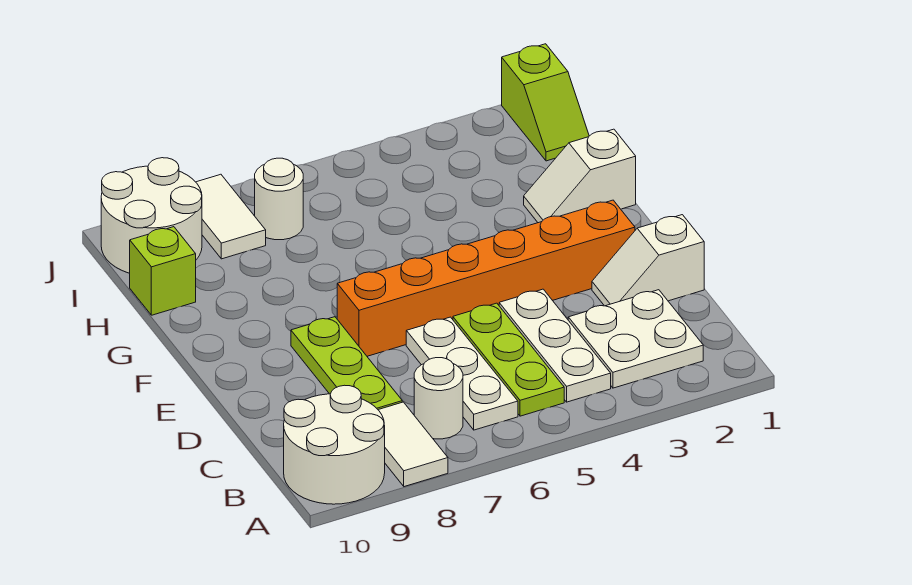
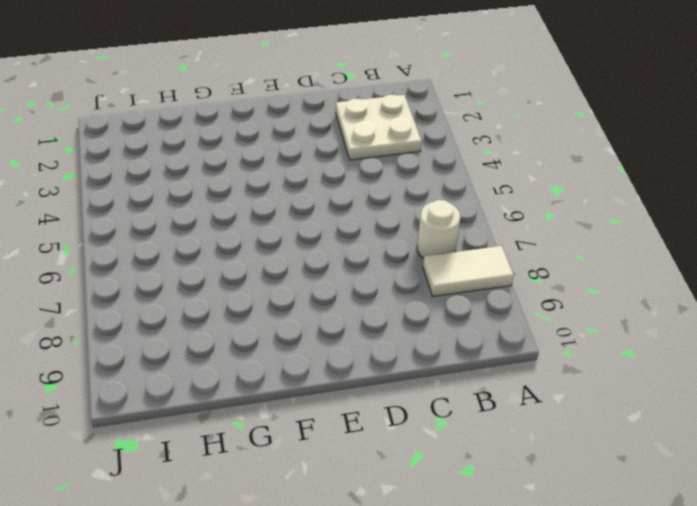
none -> white round brick A9:B10 level 1
none -> white plate B4:D4 level 1
none -> lime plate B5:D5 level 1

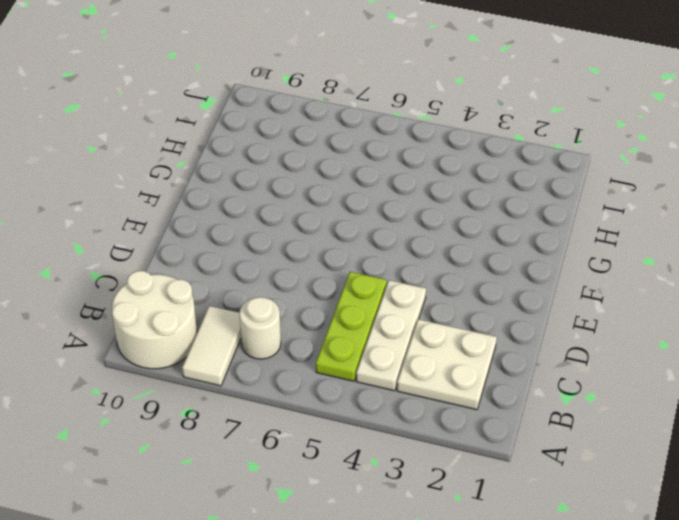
none -> white plate B6:D6 level 1
none -> lime plate C8:E8 level 1
none -> white slope D1:D2 level 1 top 1

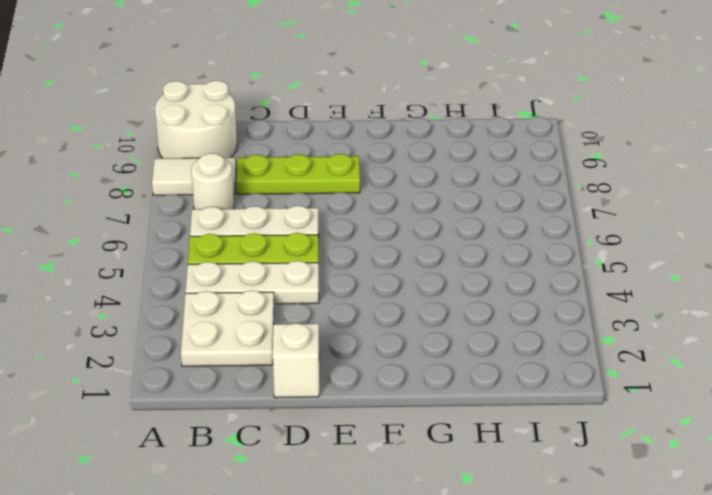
none -> orange brick E2:E7 level 1
none -> white slope G1:G2 level 1 top 1
none -> lime brick H10 level 1

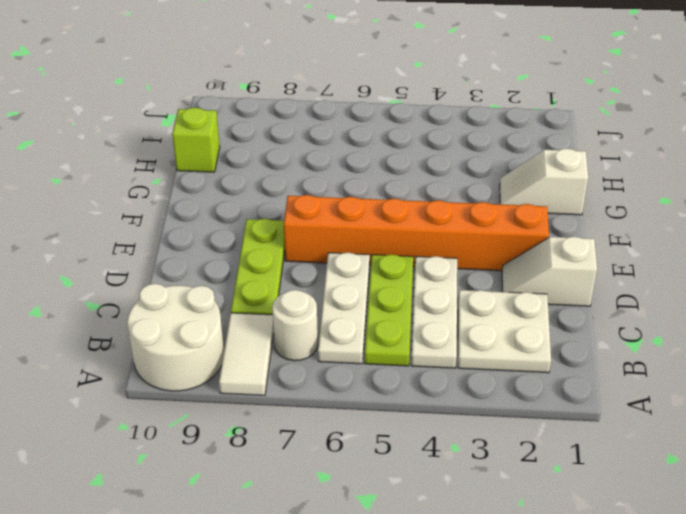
none -> lime slope I1:J1 level 1 top J
none -> white round brick I7 level 1
none -> white tile I8:J8 level 1

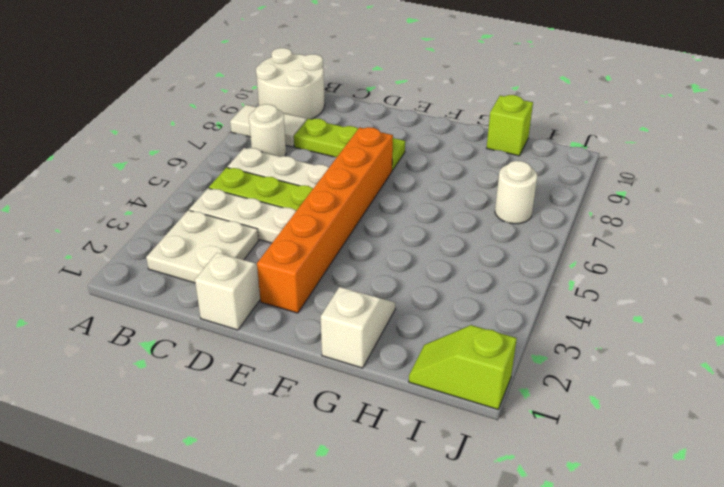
none -> white tile I8:J8 level 1
none -> white round brick I9:J10 level 1

